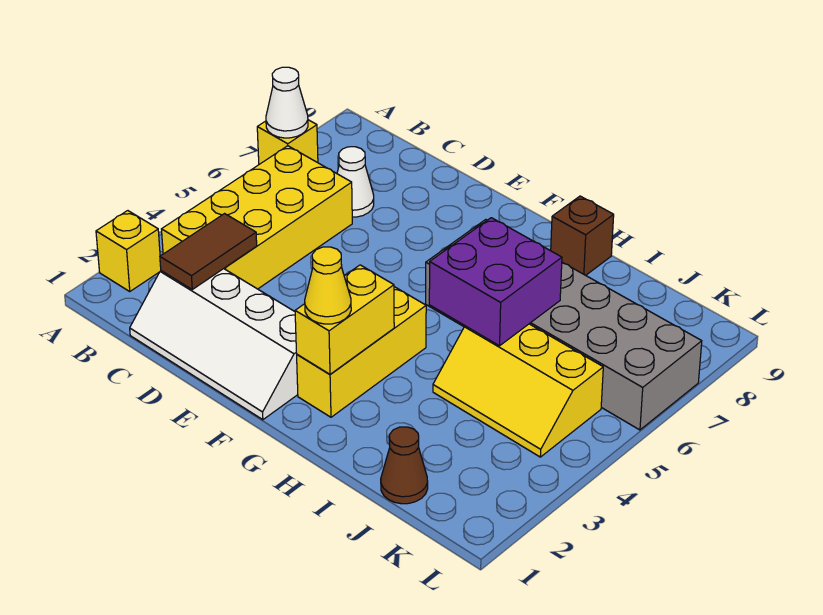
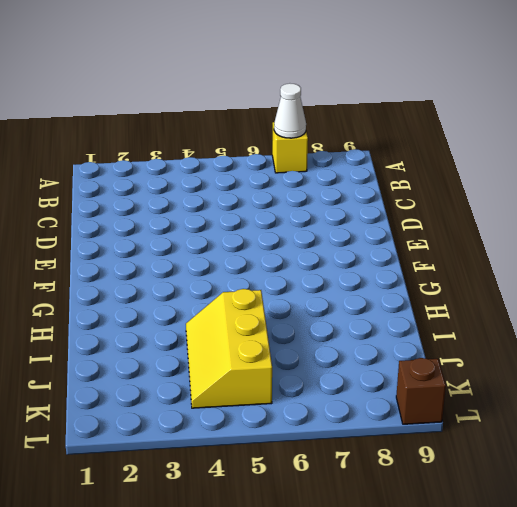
brown brick L9 level 1 -> brown brick H9 level 1
none -> yellow brick A2 level 1
none -> yellow brick B3:C6 level 1
none -> white slope C1:F2 level 1 top 2

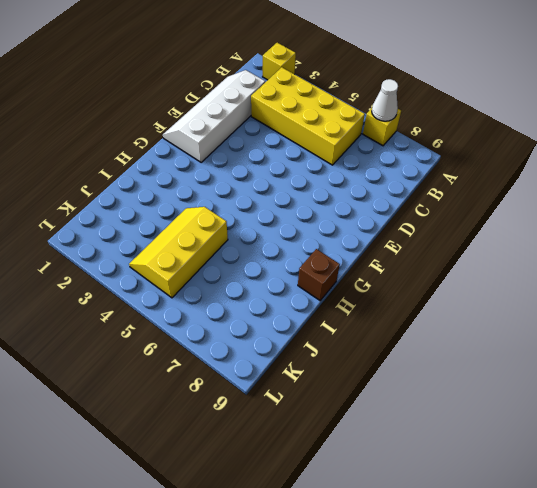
none -> white cone C7 level 1
none -> yellow brick G2:G4 level 1
none -> grey brick G6:L7 level 1

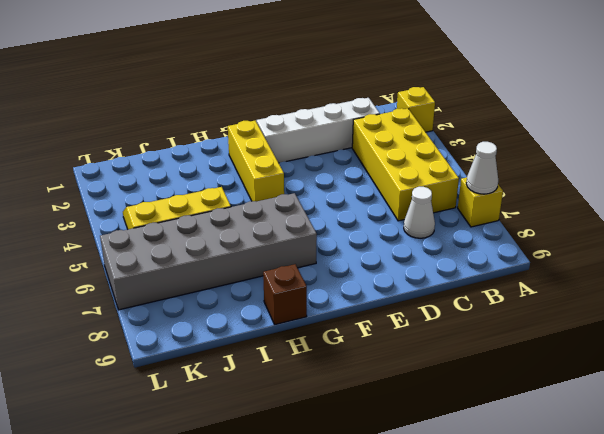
none -> brown cone J1 level 1
none -> brown tile C2:C3 level 2
none -> yellow brick G2:G3 level 2

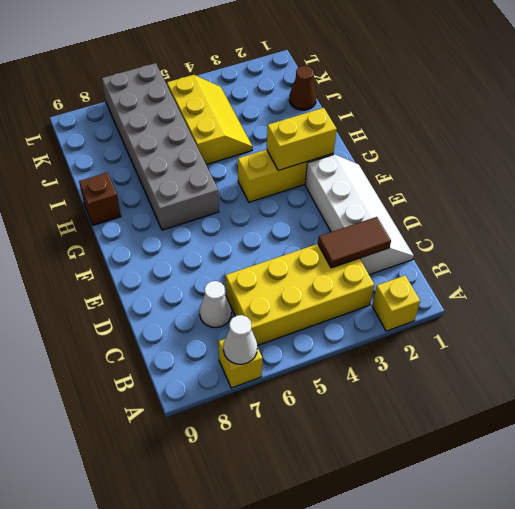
none -> purple brick H5:I6 level 2
none -> yellow cone G2 level 3

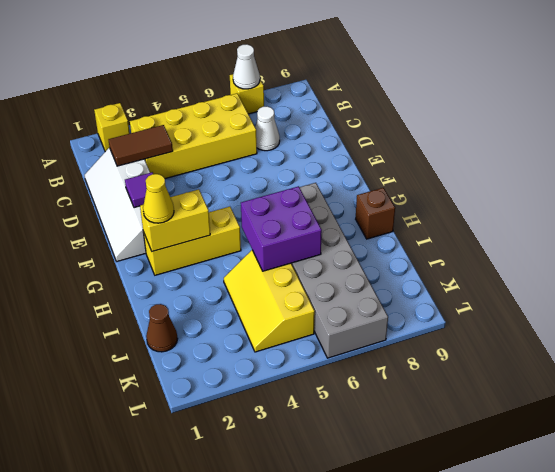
purple tile E2 level 2 -> none

